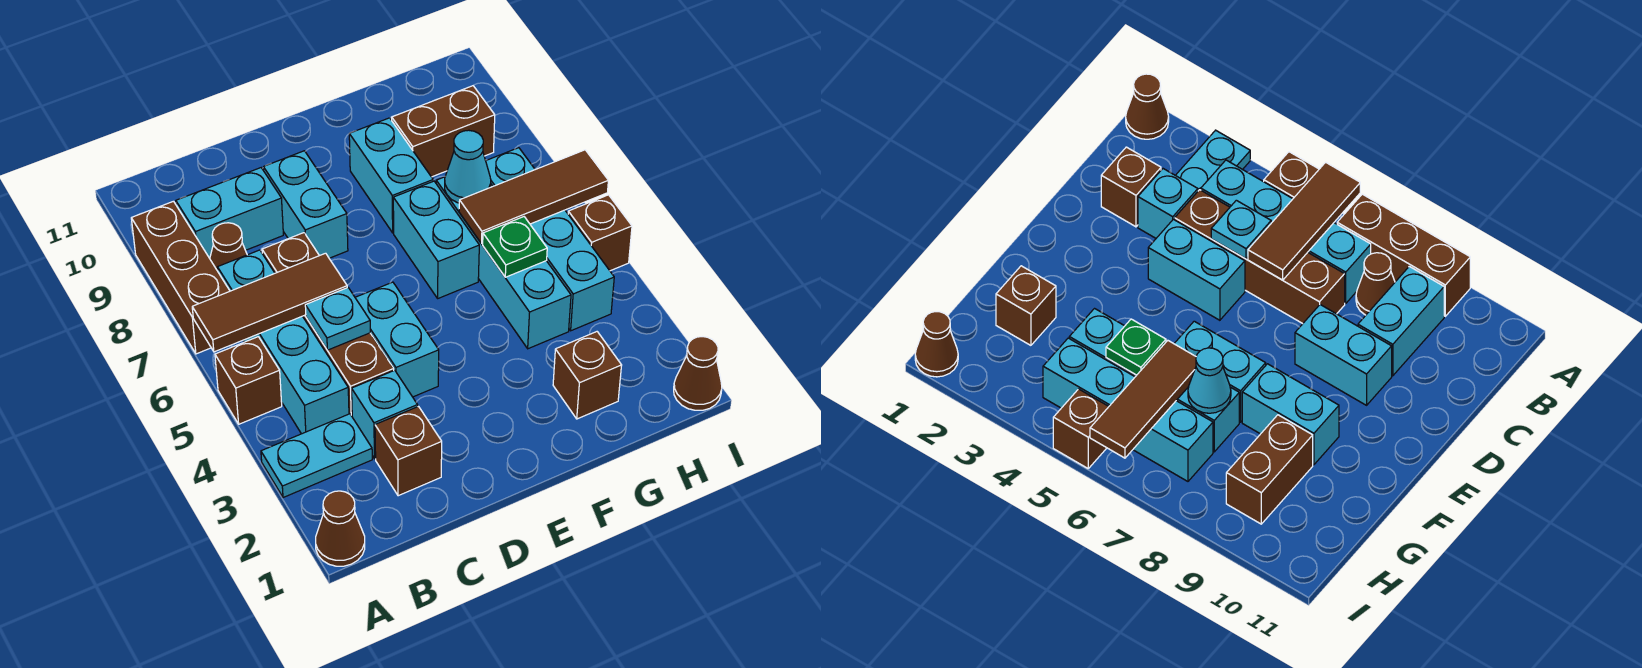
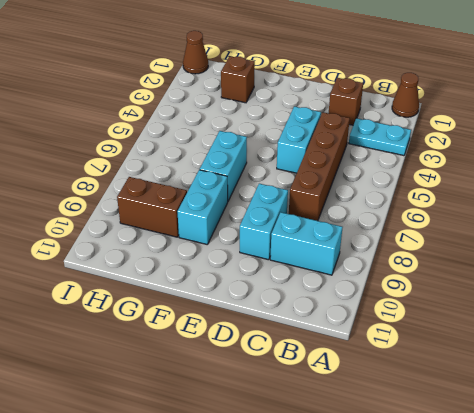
none -> brown brick A5 level 1
none -> brown brick A7:A9 level 1
none -> cyan brick B4:B7 level 1

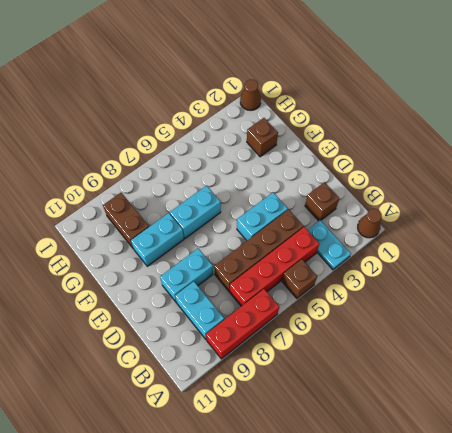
red brick A7:A9 level 1 -> brown brick A7:A9 level 1
red brick B4:B7 level 1 -> cyan brick B4:B7 level 1
none -> brown cone B8 level 1
none -> cyan brick C3 level 1
none -> cyan brick G4:G7 level 1

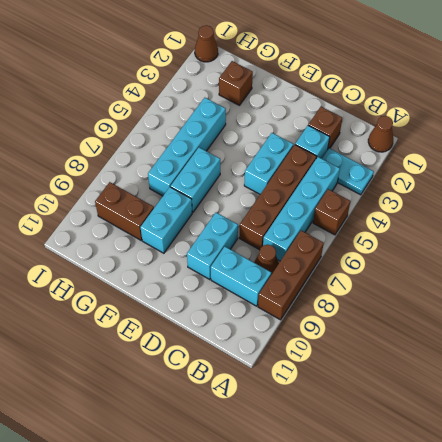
none -> cyan brick H4:H7 level 1
none -> brown brick I5 level 1
none -> brown tile A6:C6 level 2

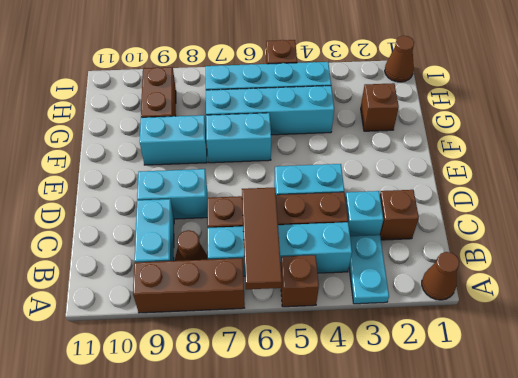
none -> cyan plate C5 level 2
none -> green plate G5 level 2
none -> brown tile G6:I6 level 2

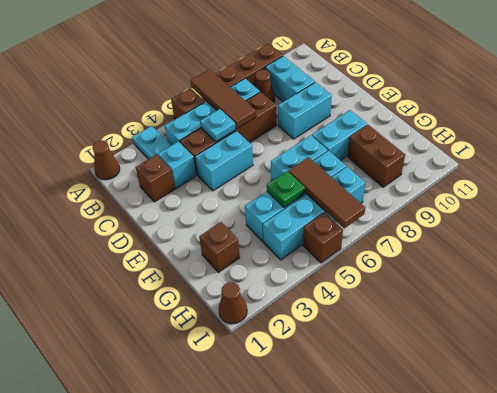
none -> cyan cone G7 level 2

